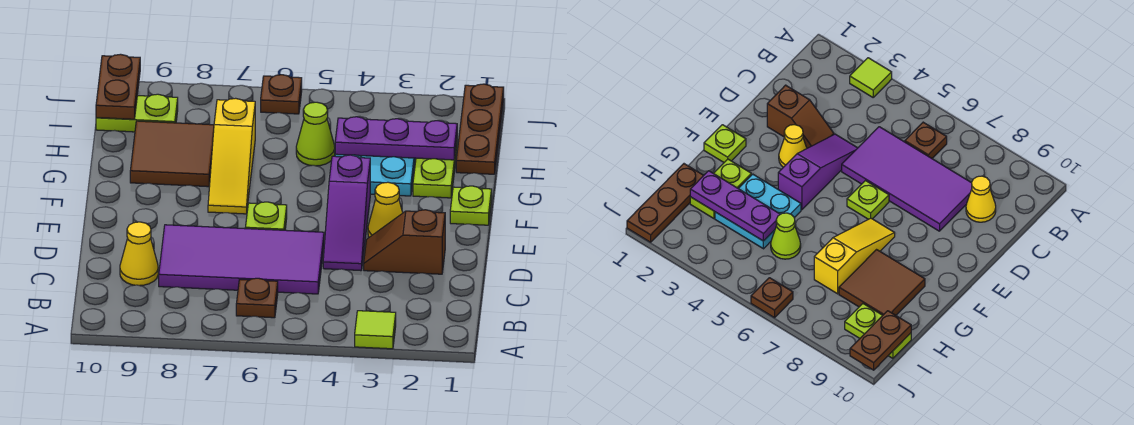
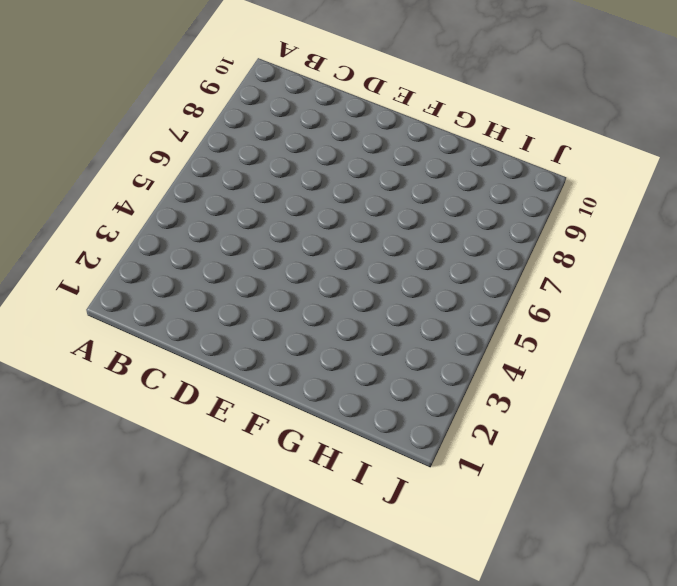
none -> lime tile A3 level 1
none -> brown plate B6 level 1
none -> purple tile C5:D8 level 1

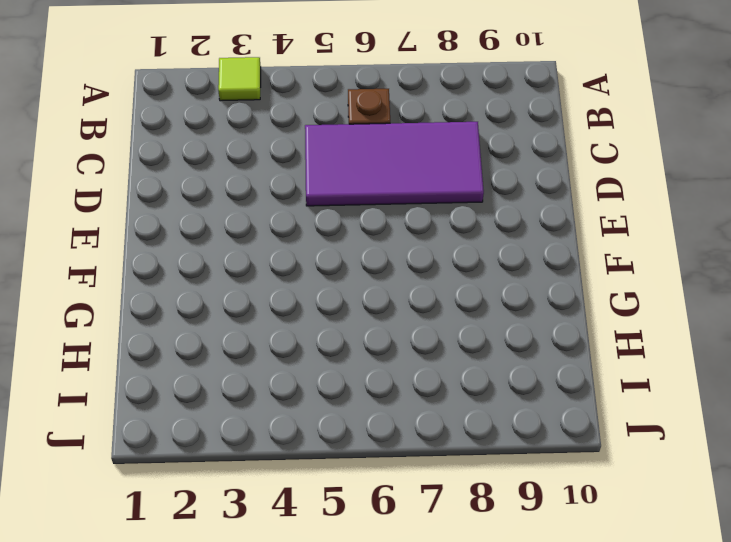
none -> yellow cone C9 level 1
none -> brown slope D2:D3 level 1 top 2
none -> purple slope D4:F4 level 1 top F

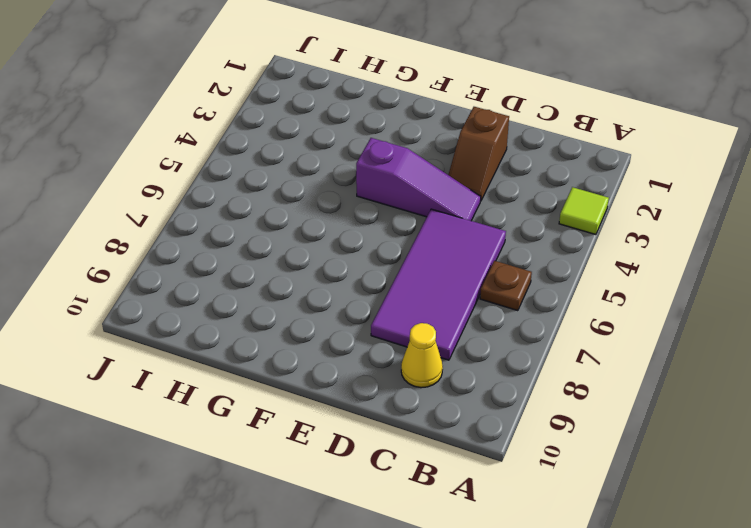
none -> yellow cone E3 level 1
none -> lime plate E6 level 1
none -> lime plate F1 level 1

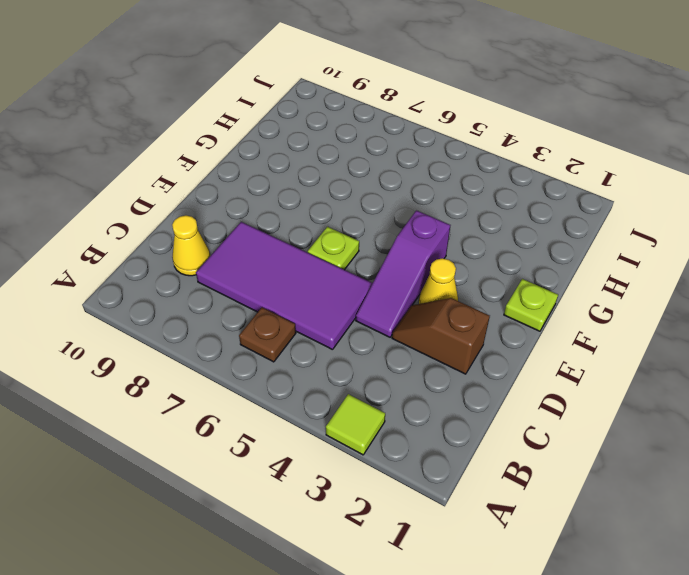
none -> yellow slope F7:H7 level 1 top H
none -> lime plate G2:H2 level 1
none -> cyan plate G3:H4 level 1

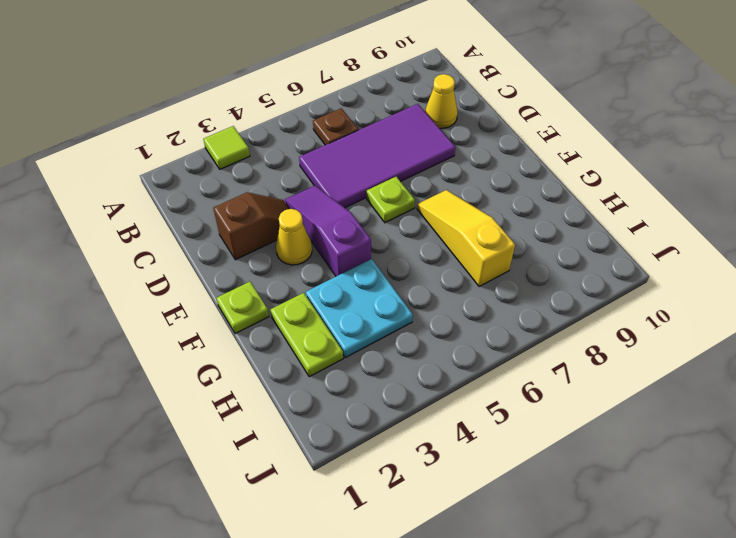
none -> brown tile G8:H9 level 1
none -> brown plate H1:J1 level 1
none -> lime cone H5 level 1

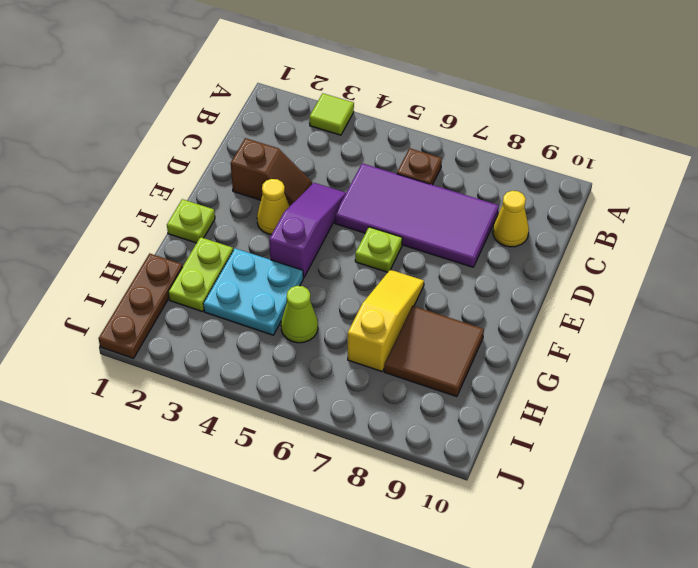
none -> lime plate I9:I10 level 1
none -> brown plate J6 level 1
none -> purple plate H2:H4 level 2

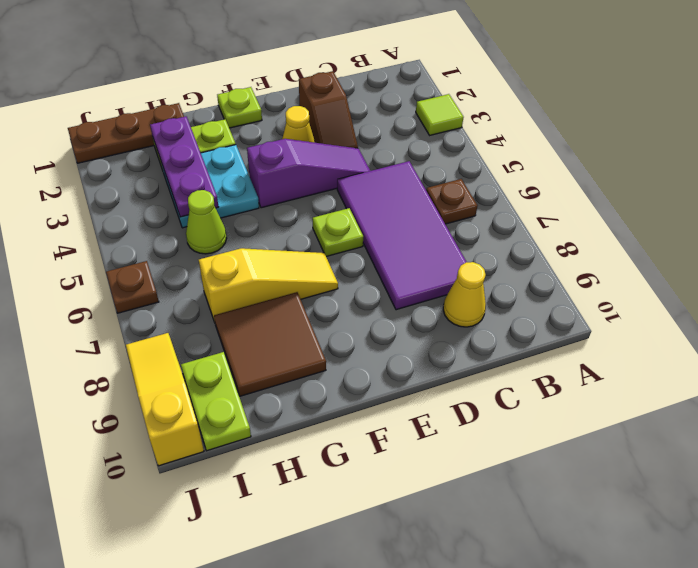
yellow slope J8:J10 level 1 top 10 -> none
none -> brown plate I10:J10 level 2

